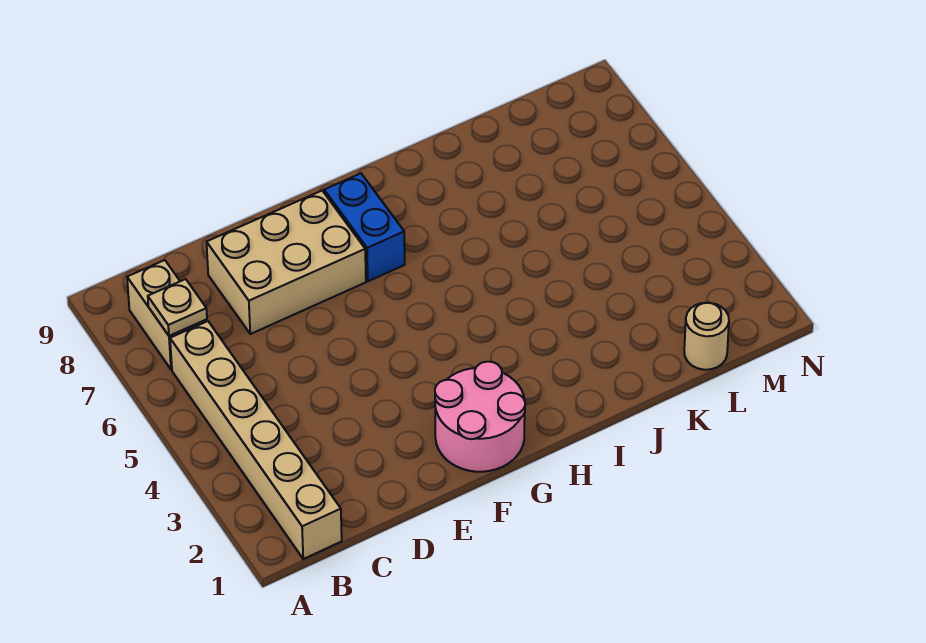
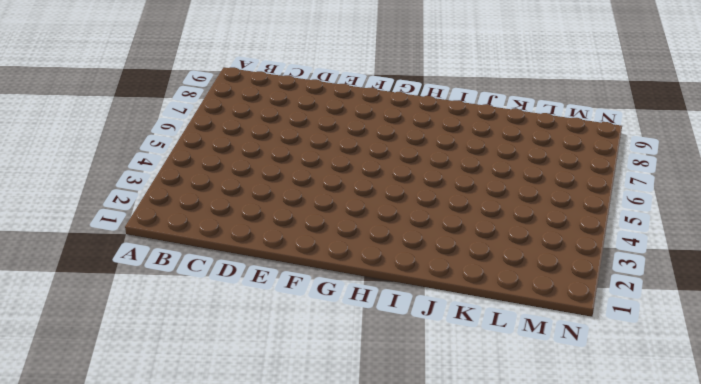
none -> tan brick B1:B6 level 1
none -> tan brick B7:B8 level 1

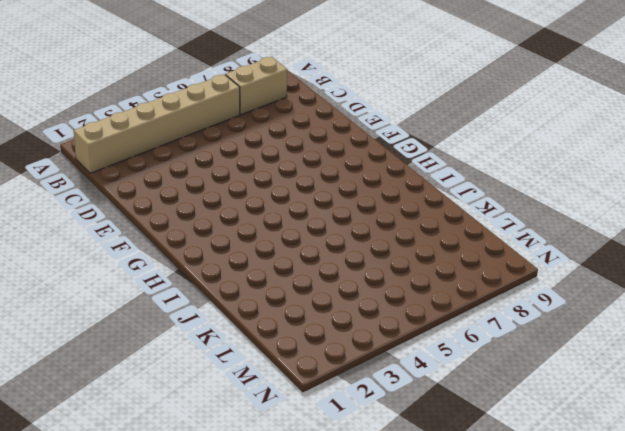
none -> tan brick D7:F8 level 1
none -> pink round brick F1:G2 level 1

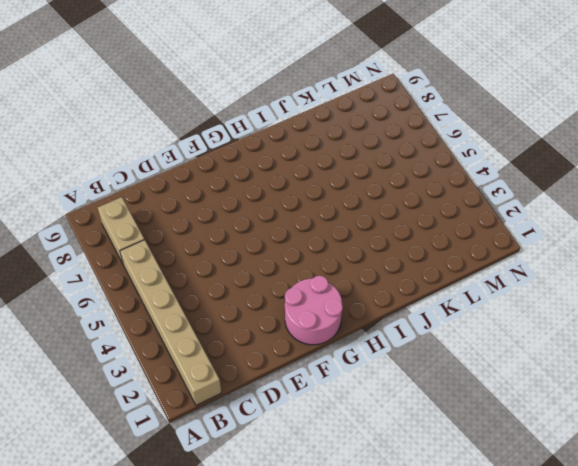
none -> tan brick D7:F8 level 1
none -> blue brick G7:G8 level 1

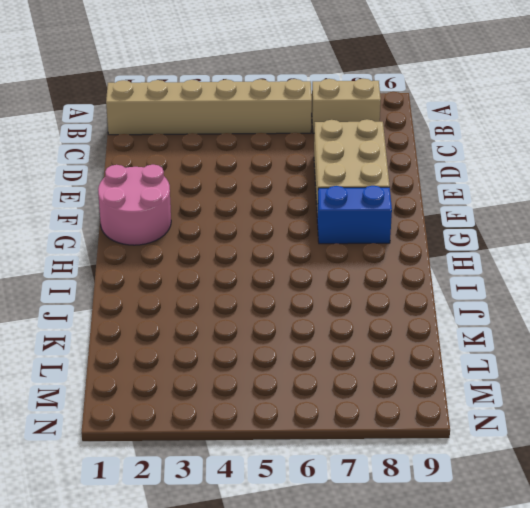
none -> tan round brick L1 level 1
none -> tan plate B7 level 2

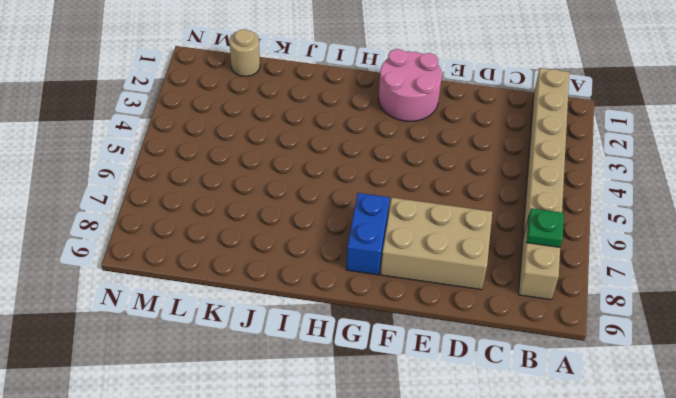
green plate B7 level 2 -> tan plate B7 level 2

